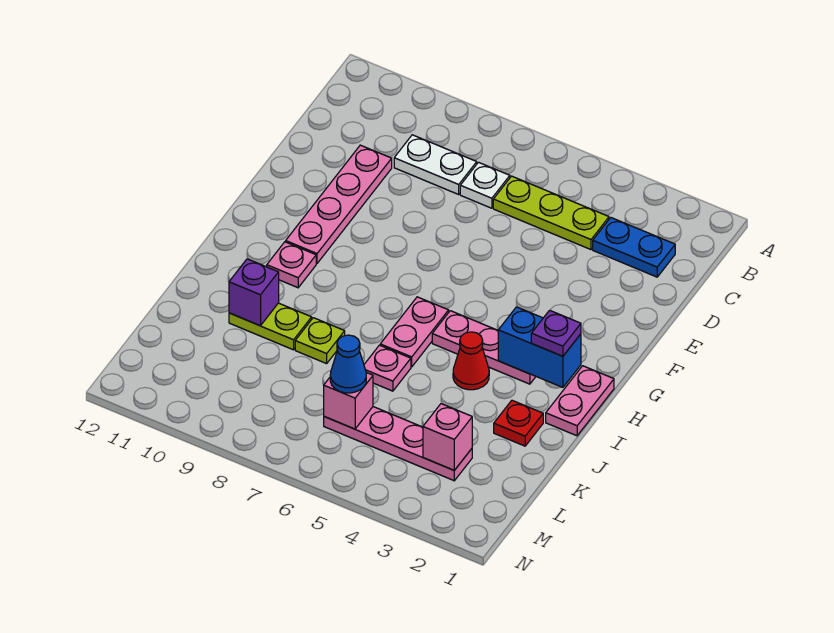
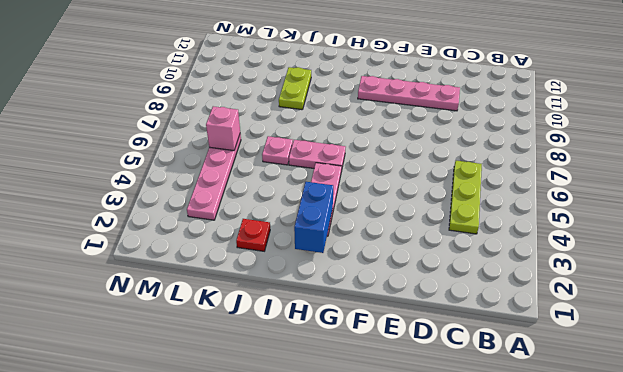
none -> blue plate C2:C3 level 1
none -> white plate C7 level 1
none -> white plate C8:C9 level 1

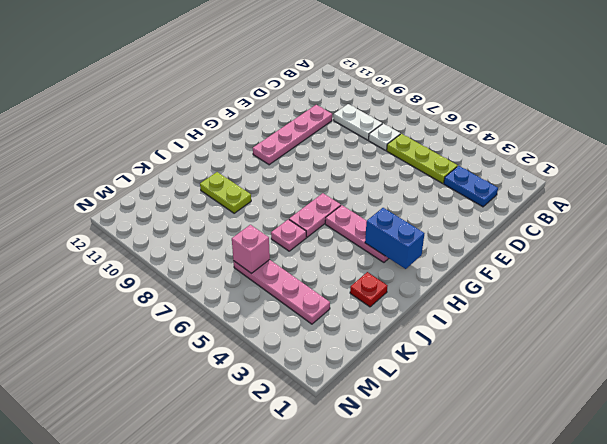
none -> pink plate H1:I1 level 1
none -> pink plate H10 level 1
none -> red cone I4 level 1

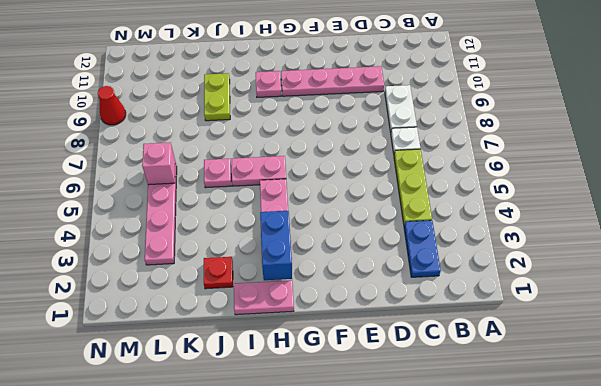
red cone N9 level 1 -> red cone I4 level 1
none -> lime plate J8 level 1
none -> purple brick J10 level 2
none -> pink brick L3 level 2

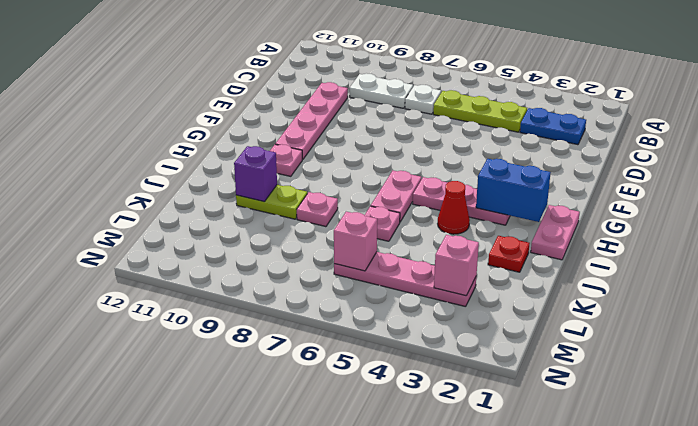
pink plate J8 level 1 -> lime plate J8 level 1
none -> purple plate H2 level 3
none -> blue cone L6 level 3

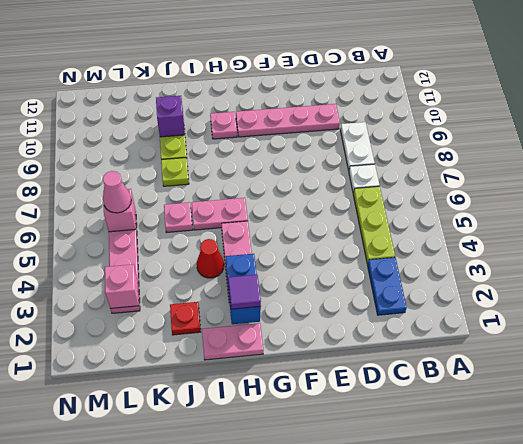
purple tile H2 level 3 -> purple plate H2 level 3
pink cone L6 level 3 -> blue cone L6 level 3

